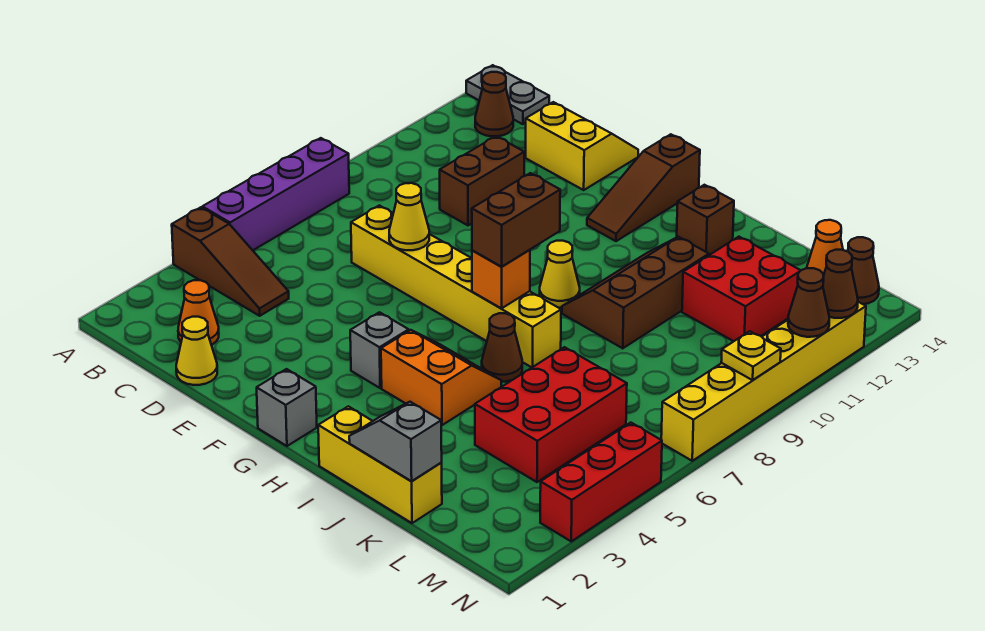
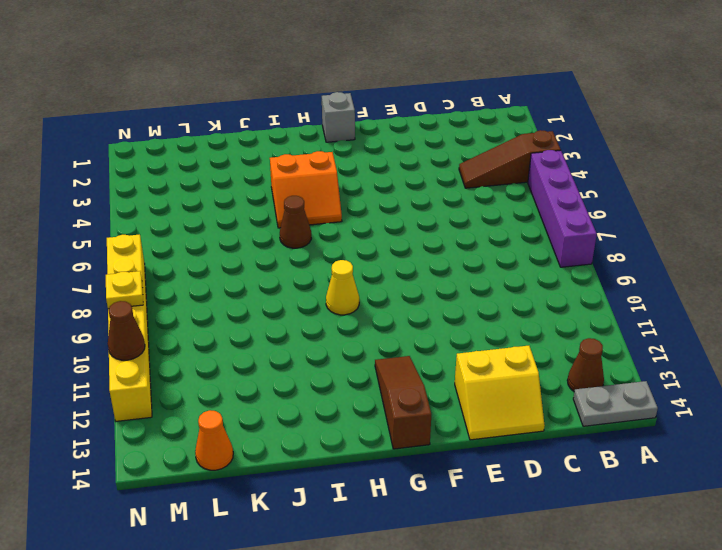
none -> orange cone C2 level 1
none -> yellow cone D1 level 1
none -> yellow brick D7:I7 level 1
none -> brown brick D10:D11 level 1

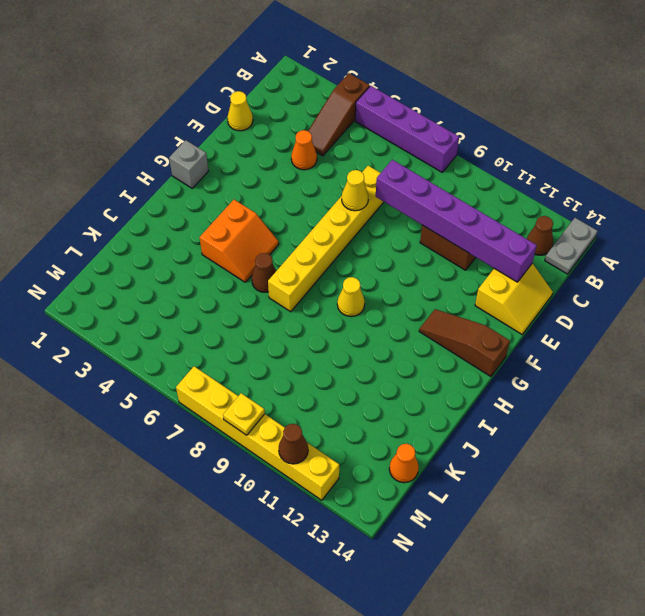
orange cone D4 level 1 -> orange cone C2 level 1
purple brick D8:D13 level 2 -> none
none -> grey brick G4 level 1
none -> yellow brick I1:K1 level 1
none -> brown slope I9:J11 level 1 top J
none -> brown brick I13 level 1

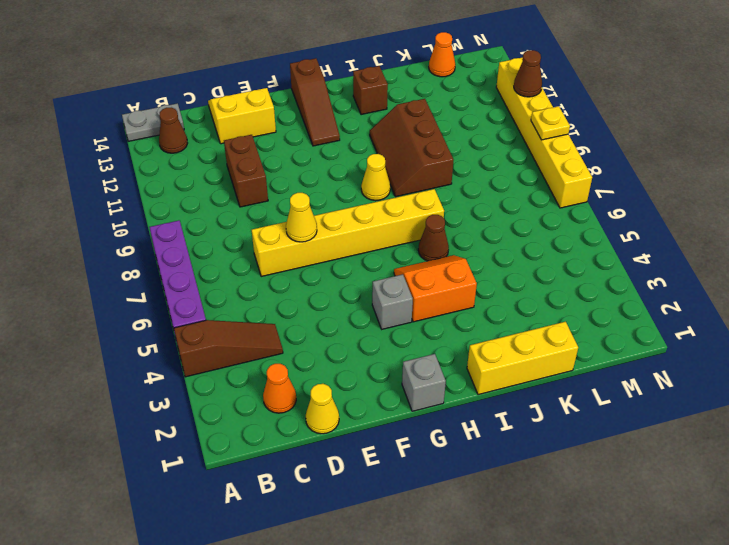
none -> red brick K4:L6 level 1
none -> red brick K11:L12 level 1
none -> brown cone M14 level 1
none -> red brick N3:N5 level 1

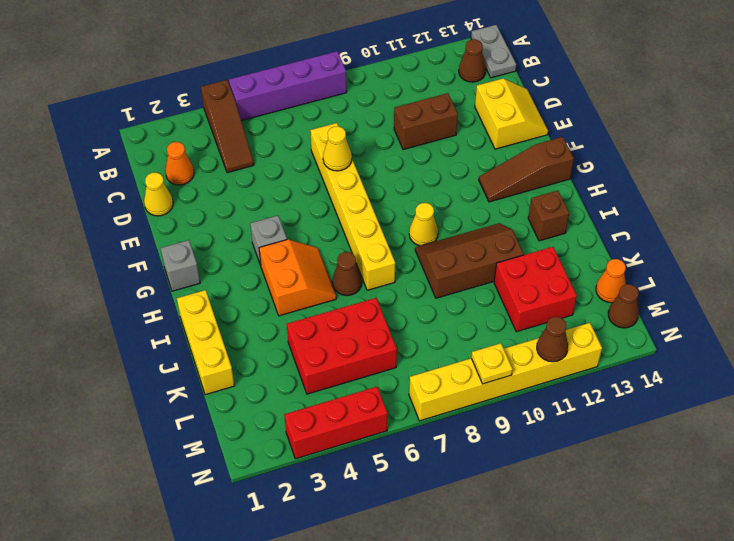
none -> orange brick H7 level 2
none -> grey slope J1:K1 level 2 top K
none -> brown cone N12 level 2
none -> brown brick H7:H8 level 3

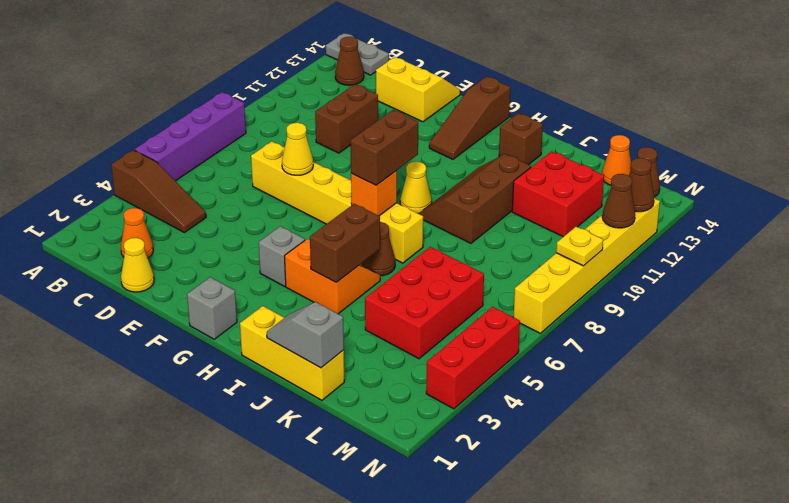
brown brick I4:I5 level 2 -> none

